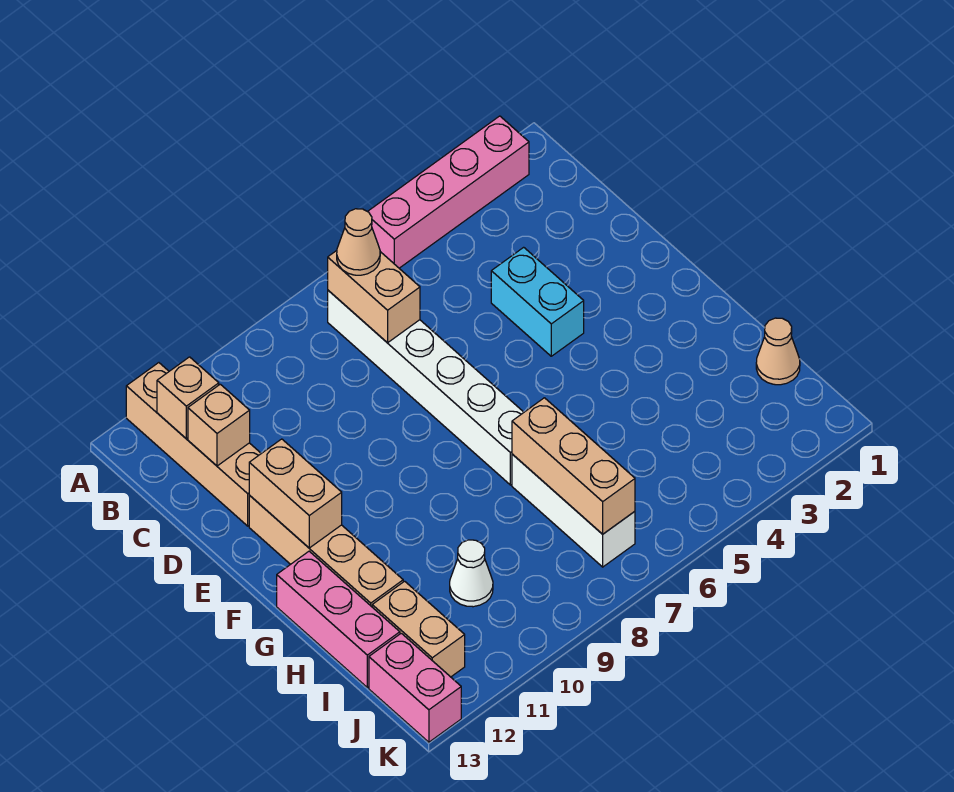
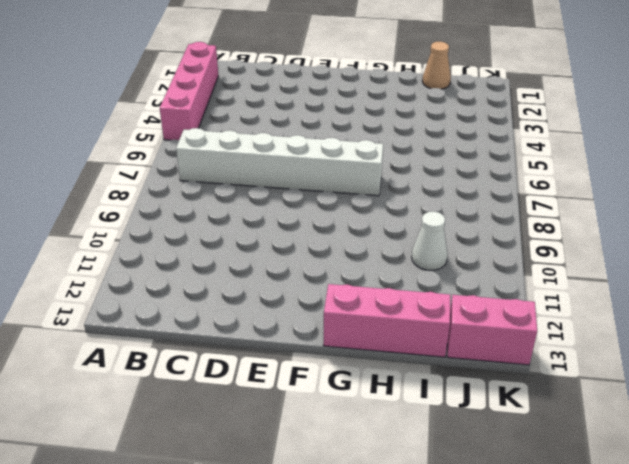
none -> tan brick A12:D12 level 1
none -> cyan brick D4:E4 level 1
none -> tan brick E12:H12 level 1

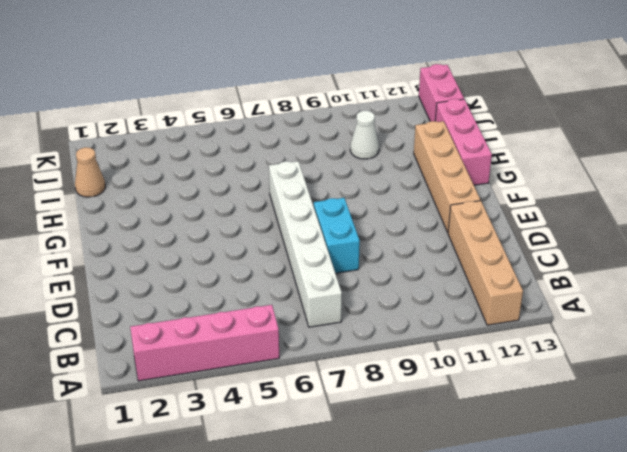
cyan brick D8:E8 level 1 -> cyan brick D4:E4 level 1
none -> white brick H7:J7 level 1
none -> tan brick I12:J12 level 1
none -> tan brick B7:C7 level 2

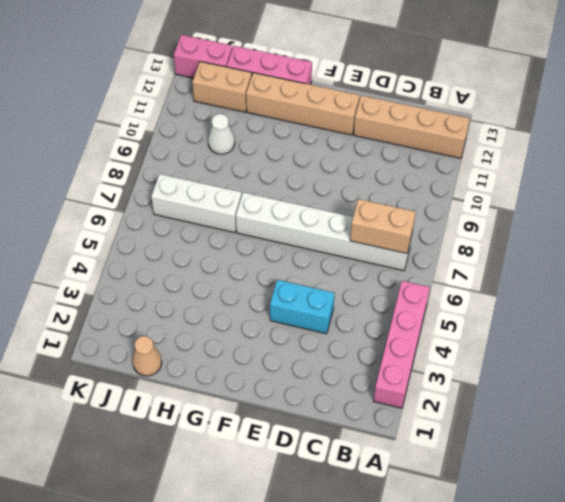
none -> tan brick B12 level 2
none -> tan brick C12 level 2
none -> tan brick E12:F12 level 2

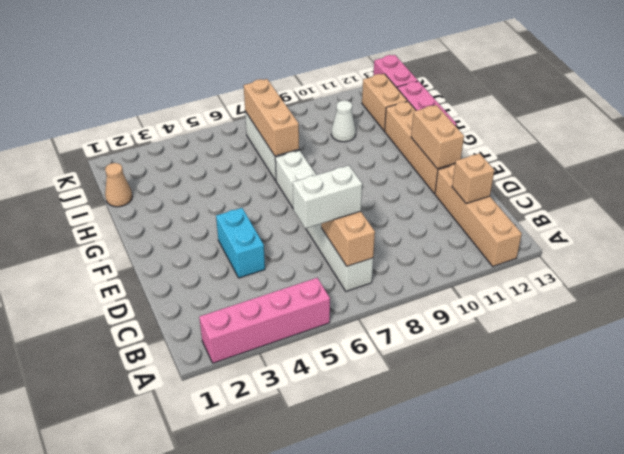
white brick C6:C7 level 3 -> none
none -> tan brick B12 level 2
none -> tan cone B7 level 3

